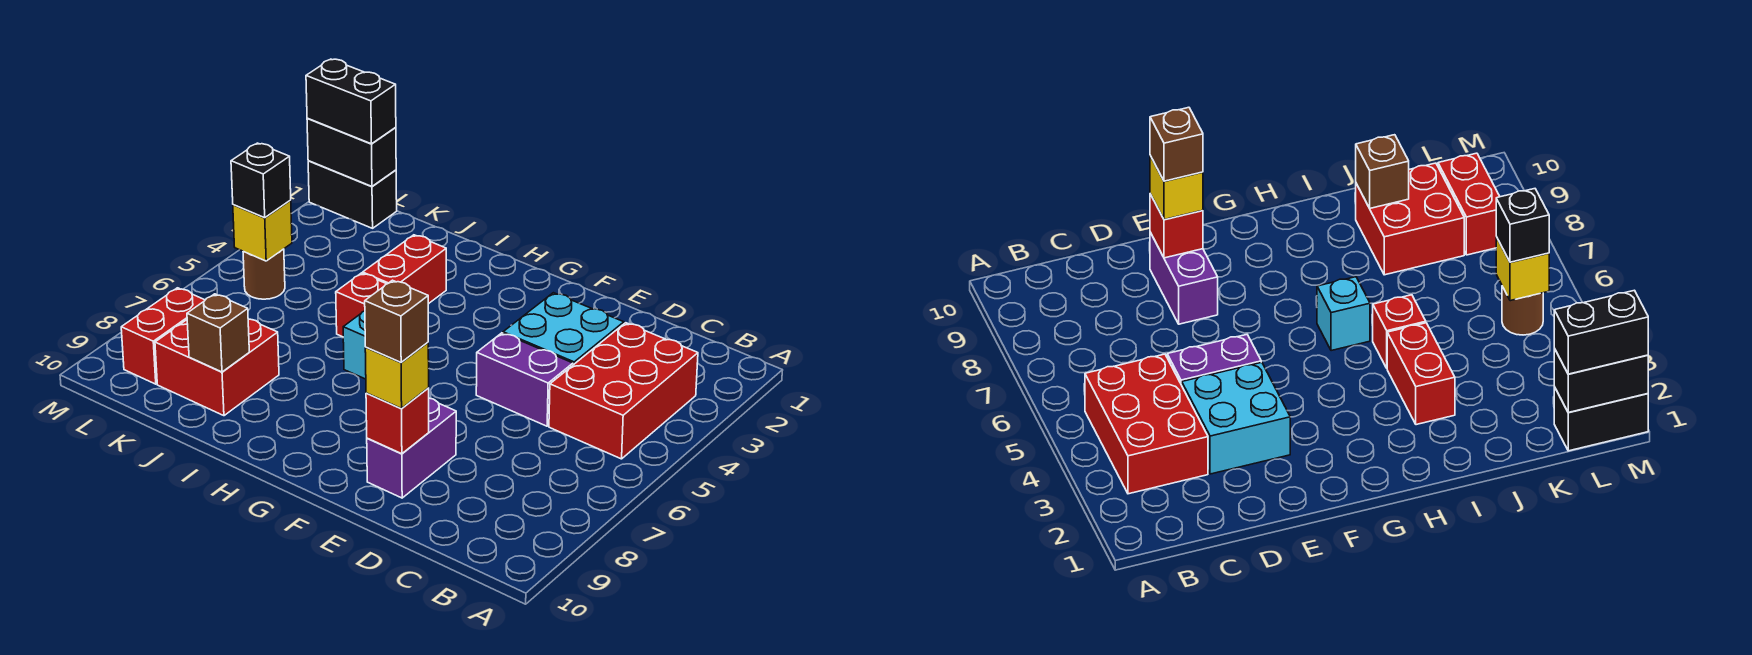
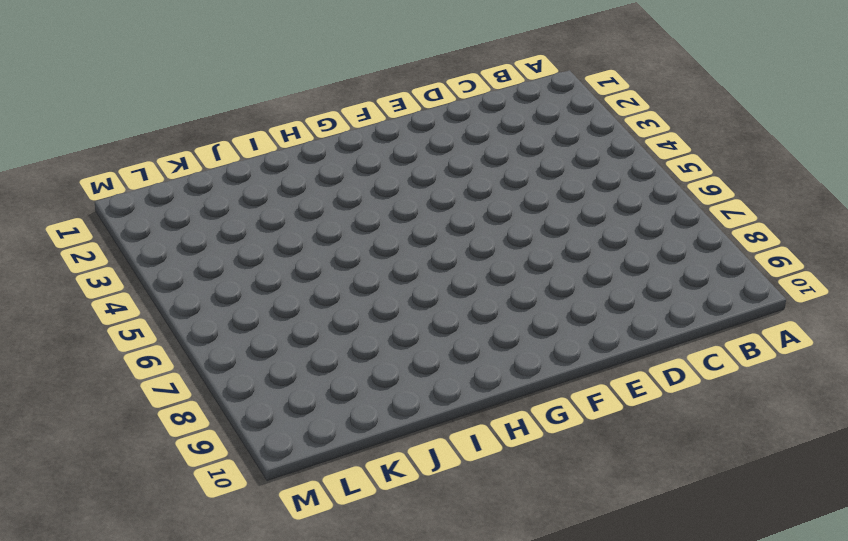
none -> red brick B3:C5 level 1
none -> cyan brick D3:E4 level 1
none -> purple brick D5:E5 level 1

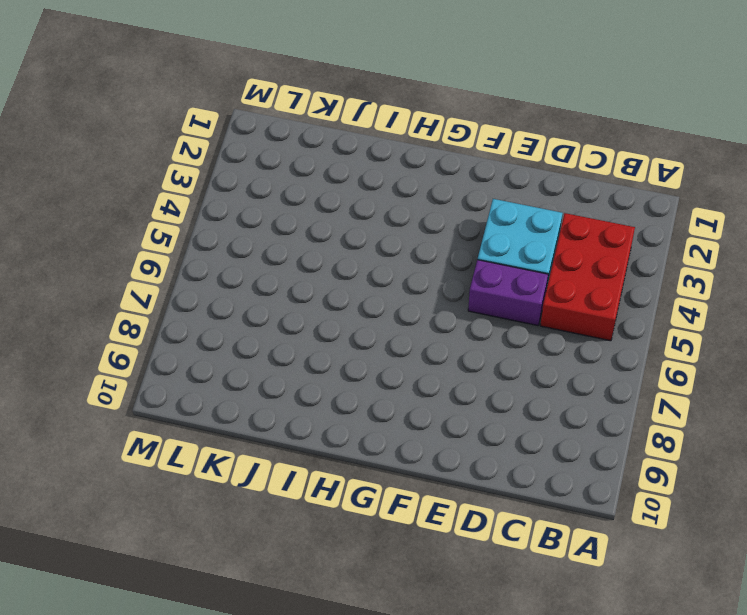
none -> purple brick E8:E9 level 1
none -> cyan brick H6 level 1
none -> red brick I3:I4 level 1

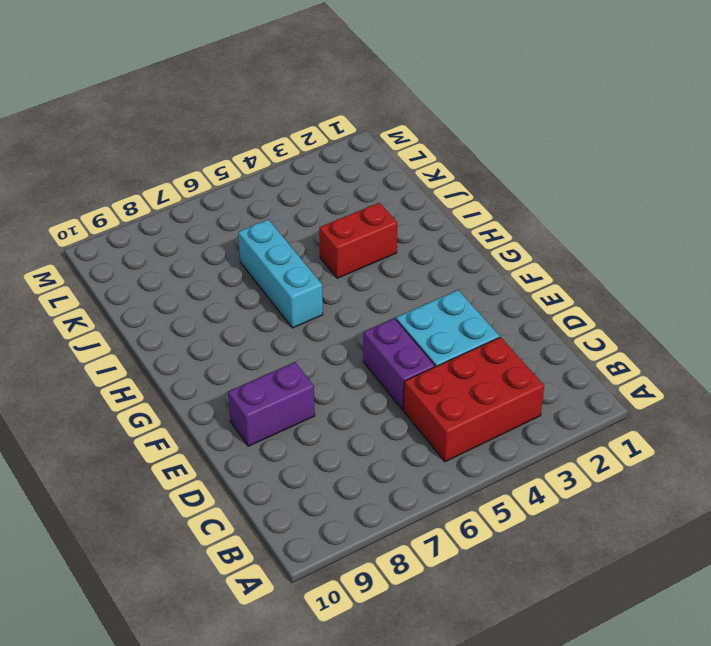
cyan brick H6:J6 level 1 -> cyan brick H6 level 1
none -> red brick I5 level 1
none -> red brick J8:K9 level 1
none -> black brick L1:M1 level 1

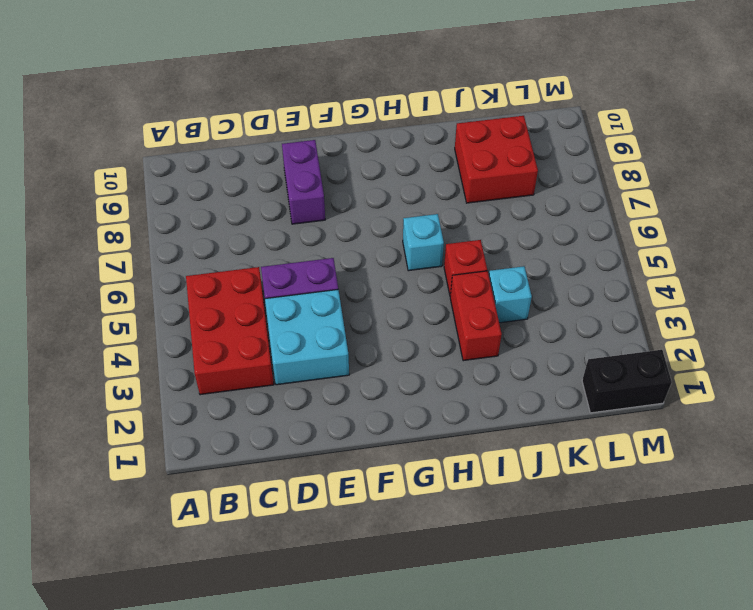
cyan brick J4 level 1 -> none
none -> brown round brick L5 level 1
none -> red brick L8:L9 level 1
none -> red brick E9 level 2

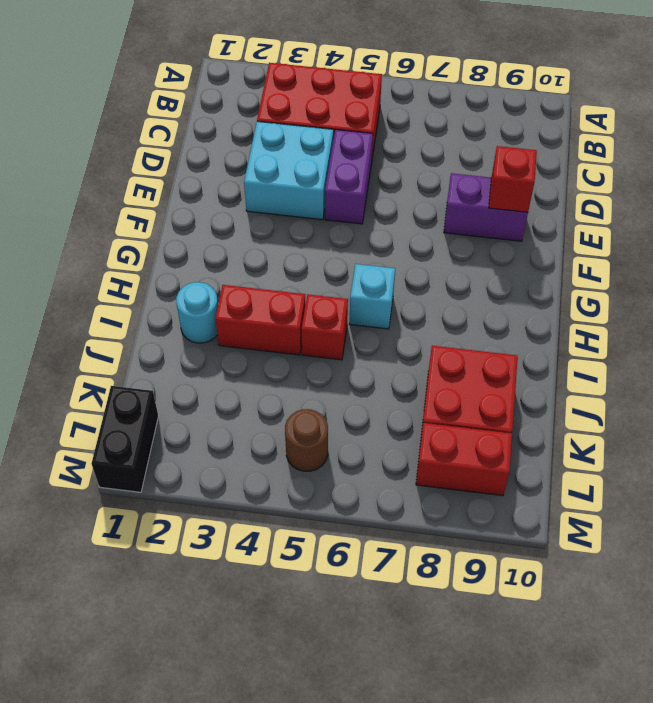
cyan round brick I2 level 1 -> none
none -> brown brick J9 level 2
none -> black brick L1:M1 level 2
none -> yellow brick L5 level 2

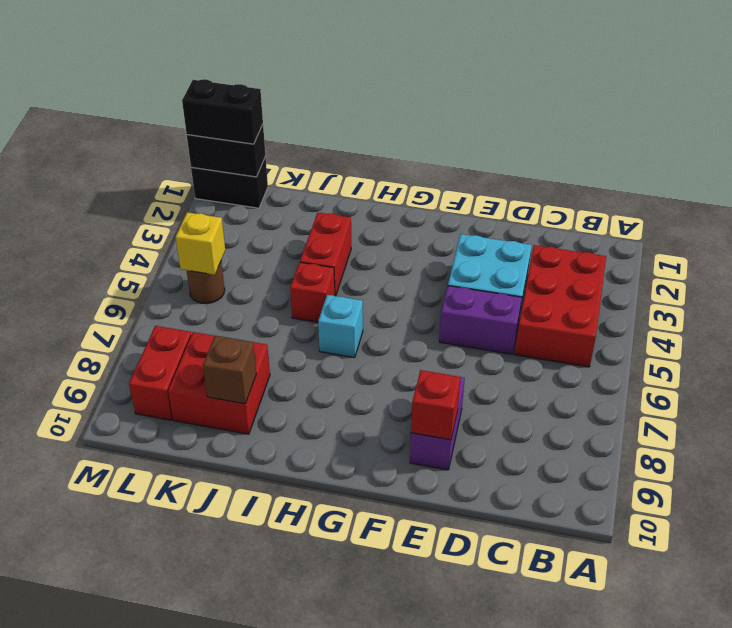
none -> yellow brick E9 level 3
none -> black brick L5 level 3
none -> brown brick E9 level 4

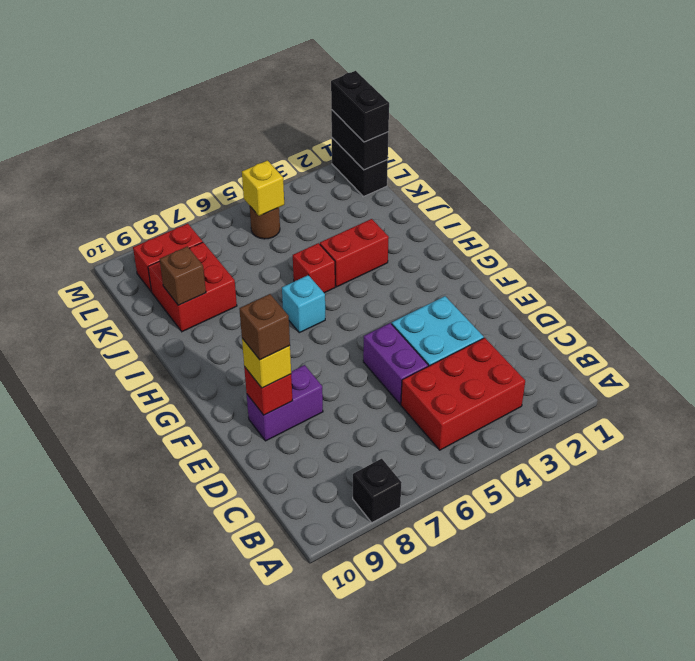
black brick A8 level 1 -> black brick L5 level 3

